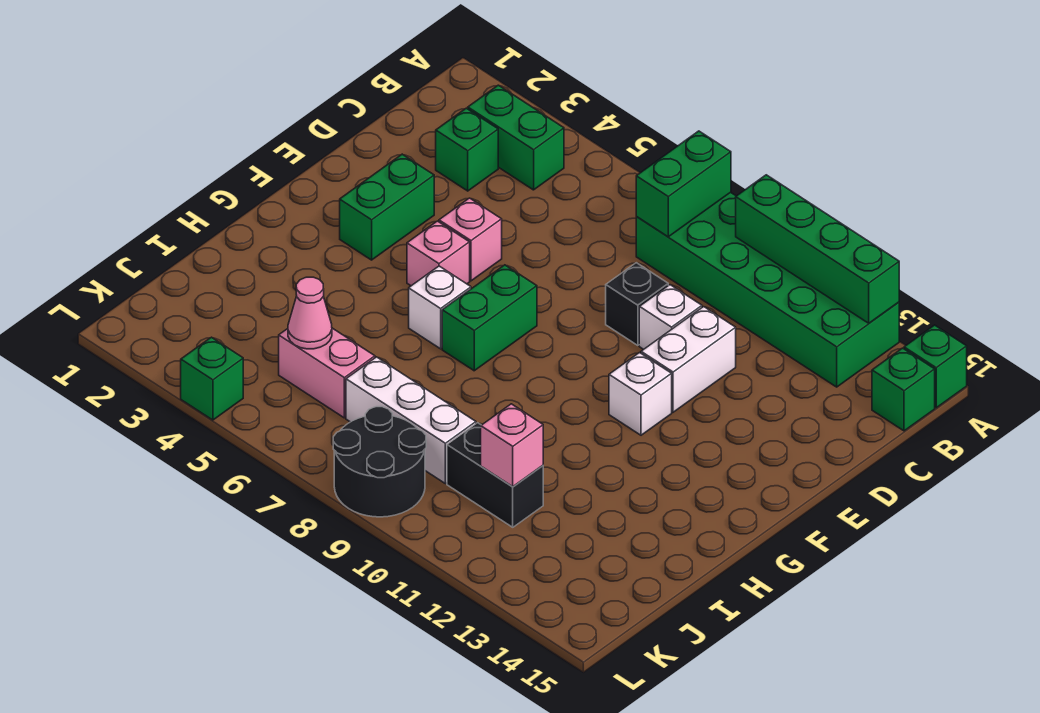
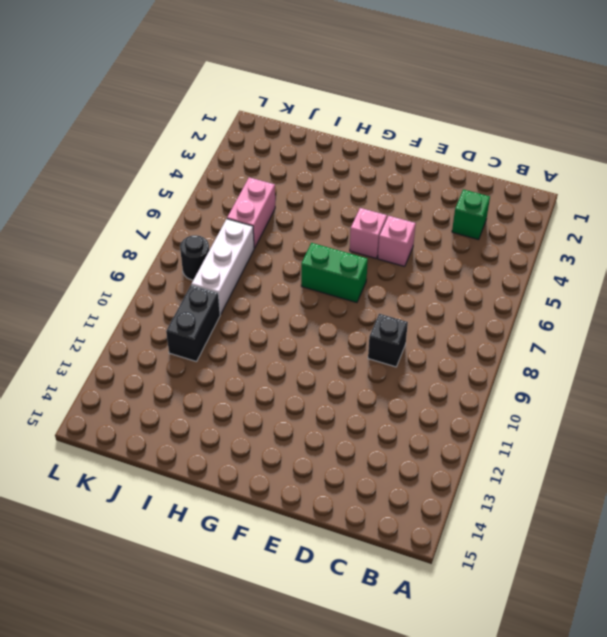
black round brick K8 level 1 -> black round brick K8:L9 level 1
none -> green brick A8:B13 level 1
none -> green brick A15 level 1
none -> green brick B3:B4 level 1

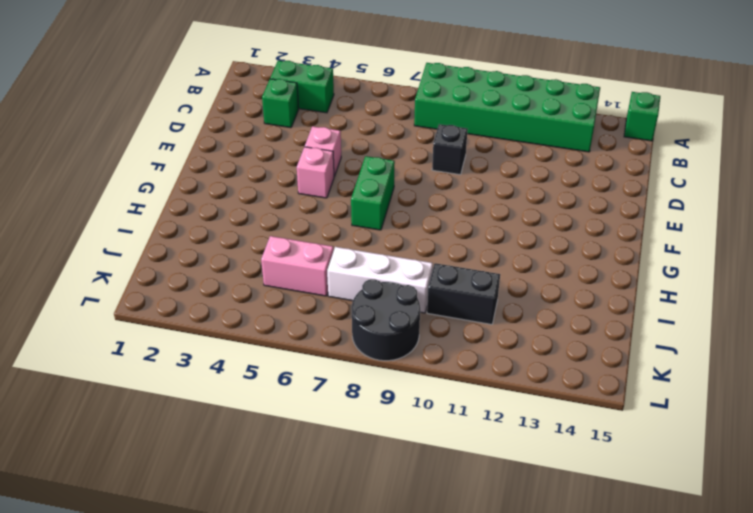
none -> green brick B15 level 1
none -> white brick D10 level 1
none -> white brick D11:E11 level 1

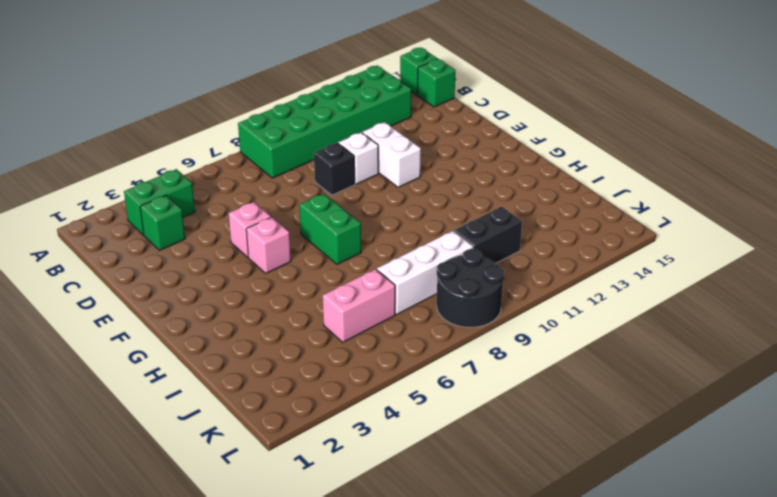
none -> green brick E3:F3 level 1
none -> white brick F11 level 1
none -> white brick G6 level 1

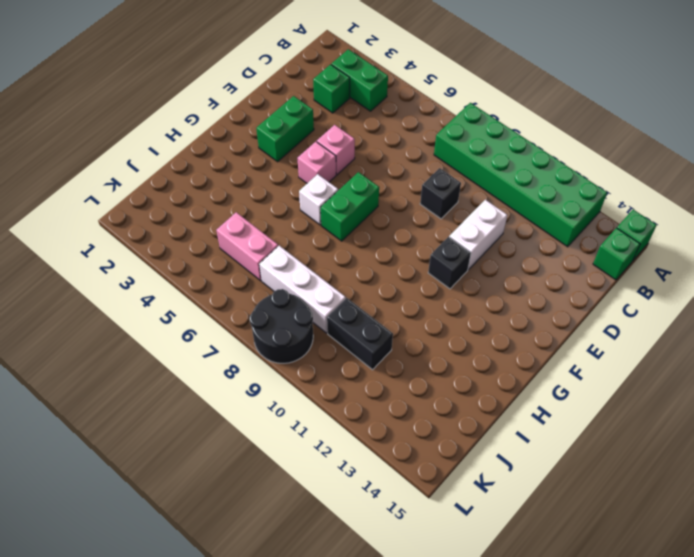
black brick F11 level 1 -> white brick F11 level 1
none -> white brick D10 level 1
none -> green brick L4 level 1
none -> green brick A8:B8 level 2

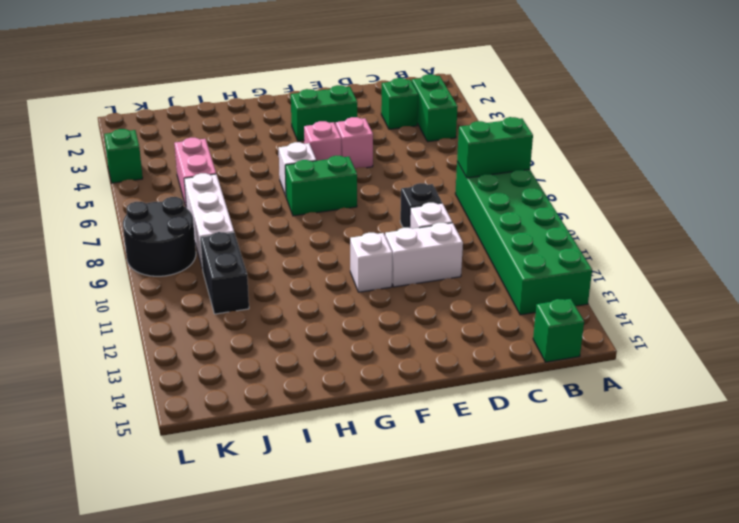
none -> green brick A15 level 1
none -> green brick A10:A13 level 2
none -> pink cone J5 level 2

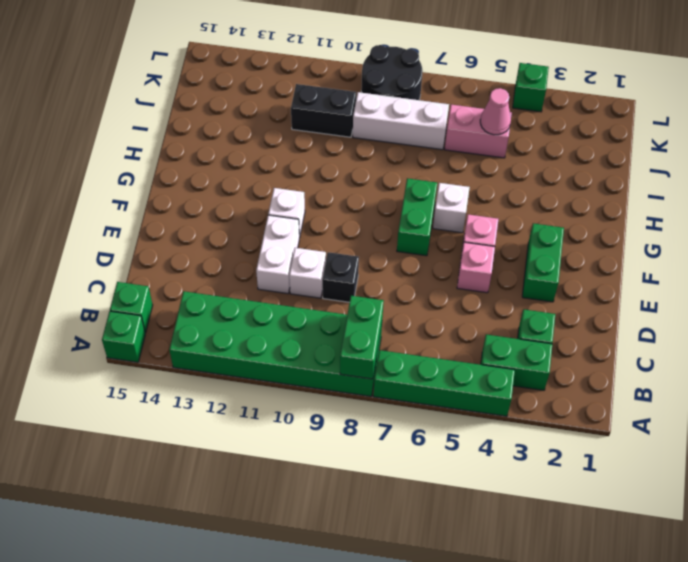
green brick A4:A7 level 1 -> green brick A10:A13 level 2
none -> pink brick J11 level 2

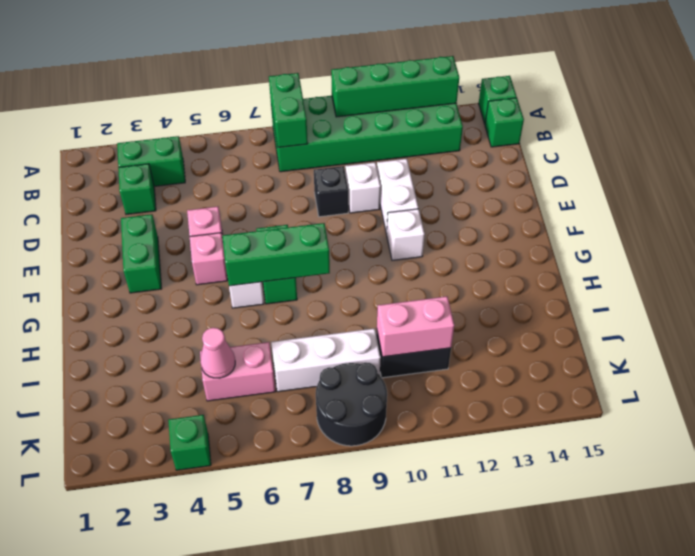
green brick G6:G8 level 2 -> none
pink brick J10:J11 level 2 -> pink brick J11 level 2

